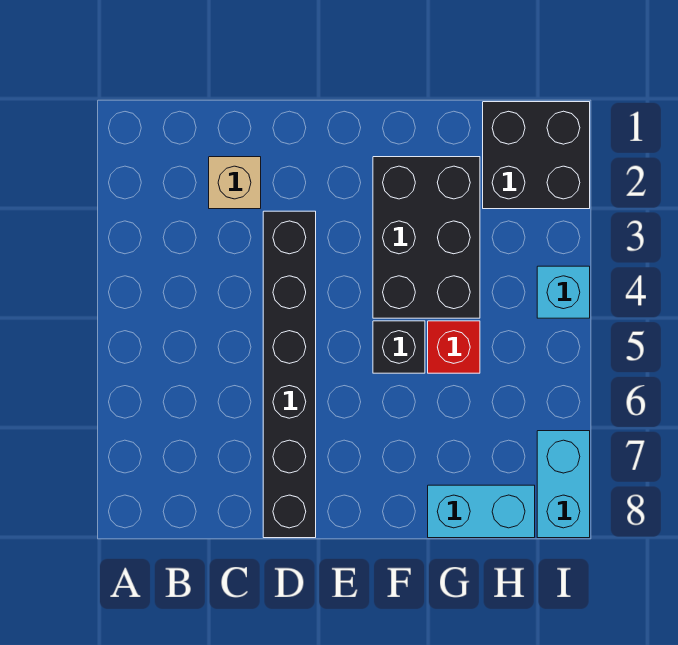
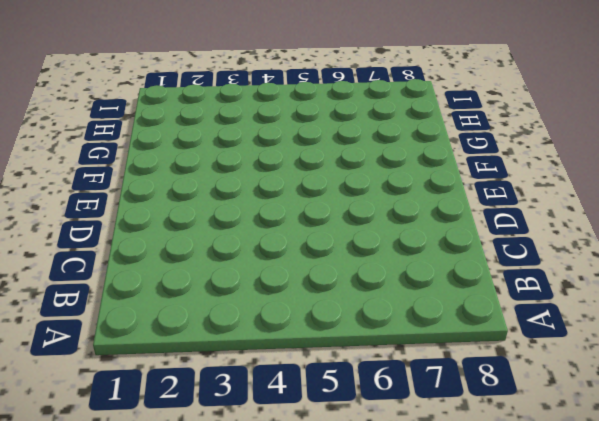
none -> tan brick C2 level 1
none -> black brick D3:D8 level 1

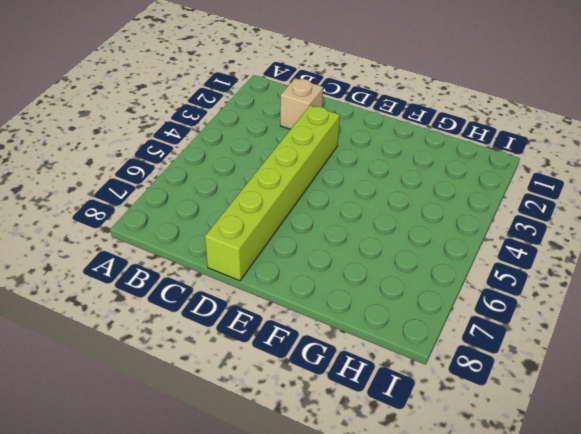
lime brick D3:D8 level 1 -> black brick D3:D8 level 1
none -> black brick F2:G4 level 1
none -> black brick F5 level 1

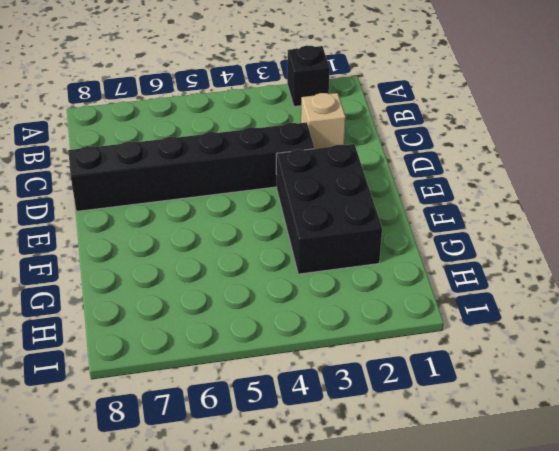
black brick A2 level 1 -> black brick F5 level 1
black brick E2:G3 level 1 -> black brick F2:G4 level 1
none -> red brick G5 level 1
none -> cyan brick G8:H8 level 1

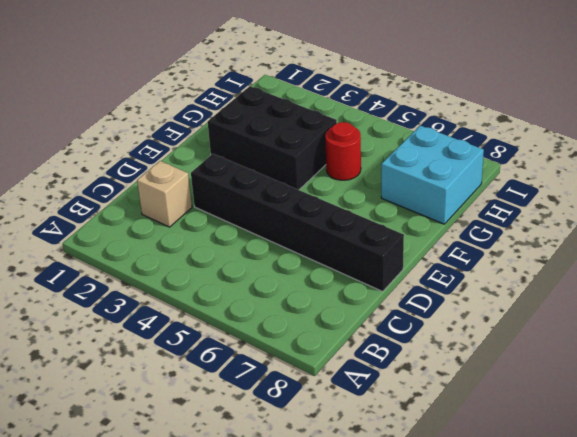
red round brick G5 level 1 -> red brick G5 level 1
cyan brick G7:H8 level 1 -> cyan brick G8:H8 level 1
none -> black brick F5 level 1
none -> black brick H1:I2 level 1

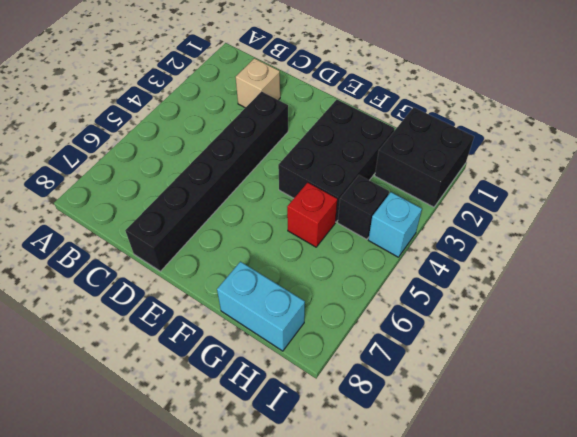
black brick H4 level 1 -> black brick F5 level 1
none -> cyan brick I7:I8 level 1

